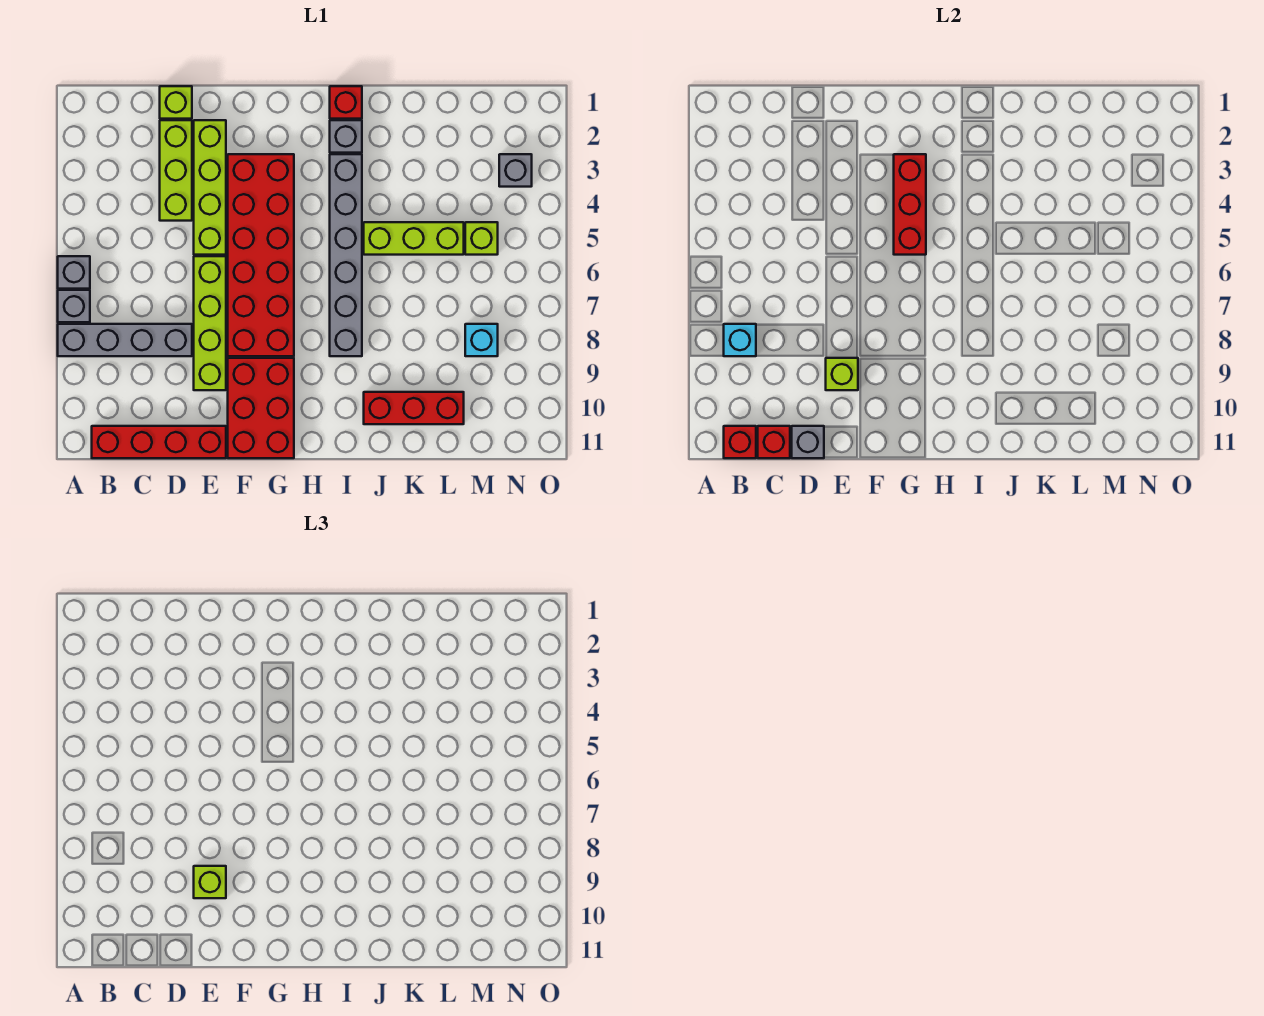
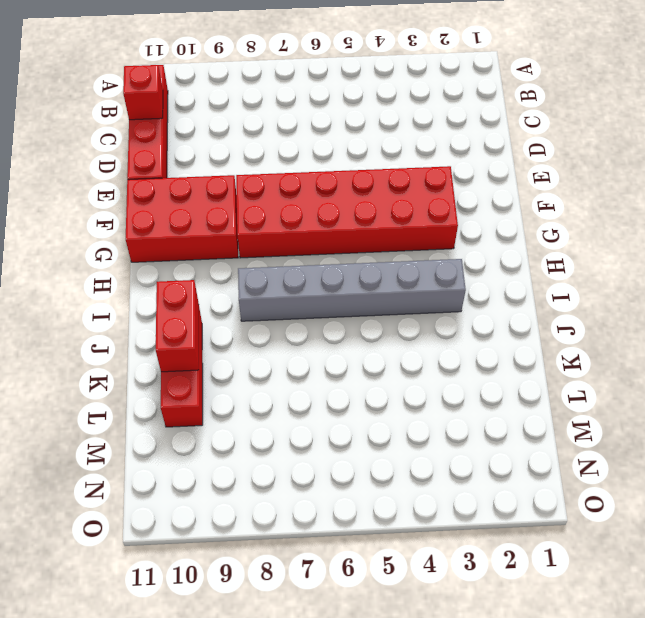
red brick J10:K10 level 2 -> none
none -> grey brick A6 level 1
none -> grey brick A7 level 1
none -> grey brick A8:D8 level 1

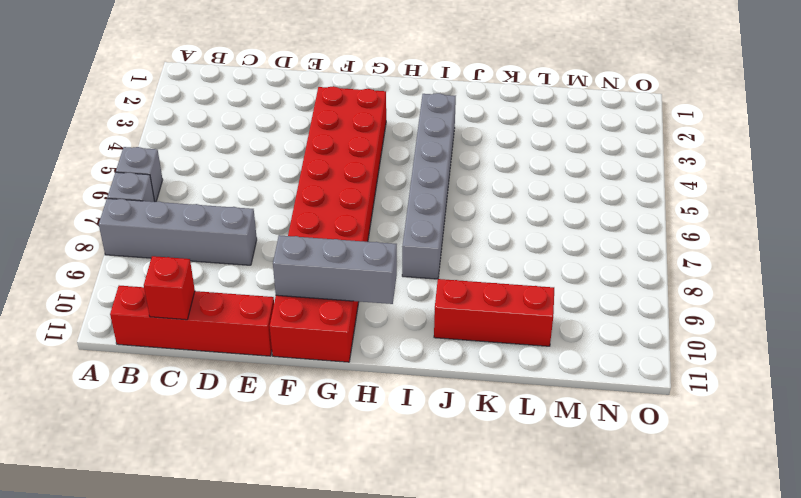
grey brick F10:H10 level 2 -> none
none -> lime brick D1 level 1
none -> lime brick D2:D4 level 1
none -> lime brick E2:E5 level 1

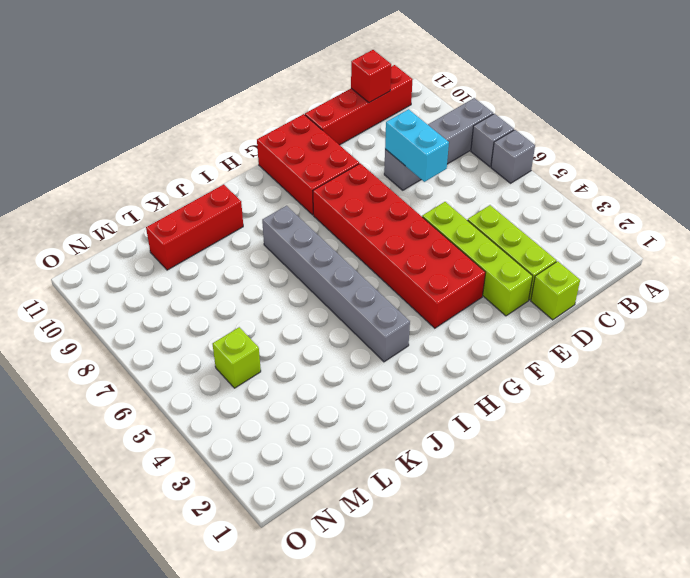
cyan brick D7:D8 level 2 -> none
none -> lime brick E6:E9 level 1
none -> red brick I1 level 1
none -> grey brick I2 level 1

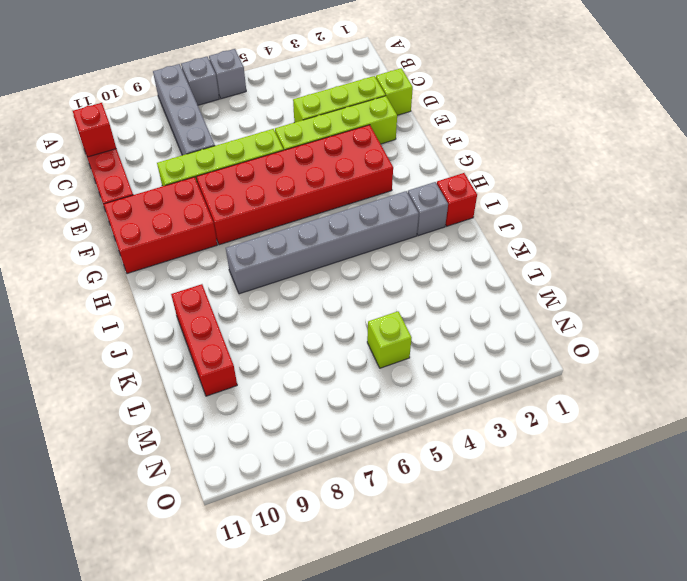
none -> lime brick J5:L5 level 1
none -> cyan brick M8 level 1
none -> grey brick N3 level 1

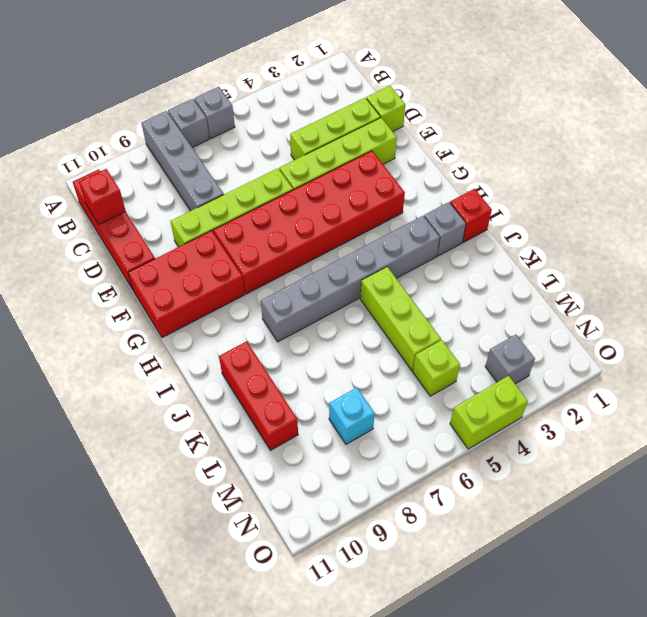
lime brick O4:O5 level 1 -> none
none -> cyan brick B8 level 2
none -> red brick B11 level 2
none -> grey brick D11 level 2

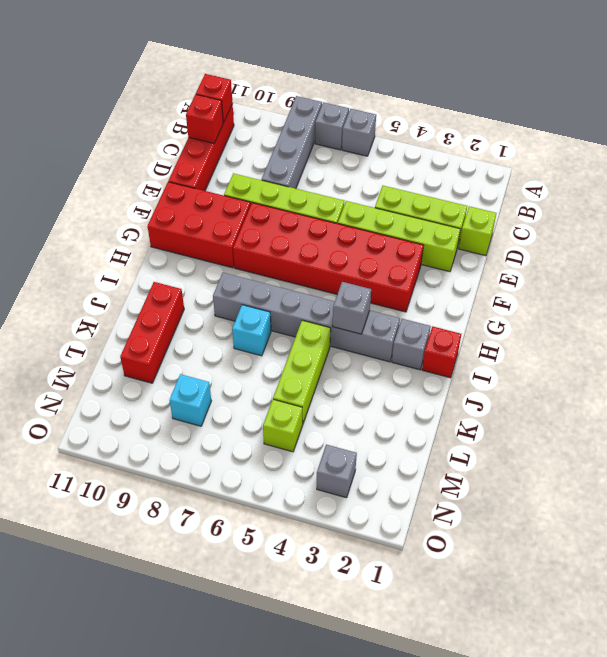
grey brick I4 level 2 -> grey brick D11 level 2
cyan brick J7 level 1 -> cyan brick B8 level 2
none -> lime brick E9 level 2
none -> red brick G3:G5 level 2
none -> lime brick E9 level 3

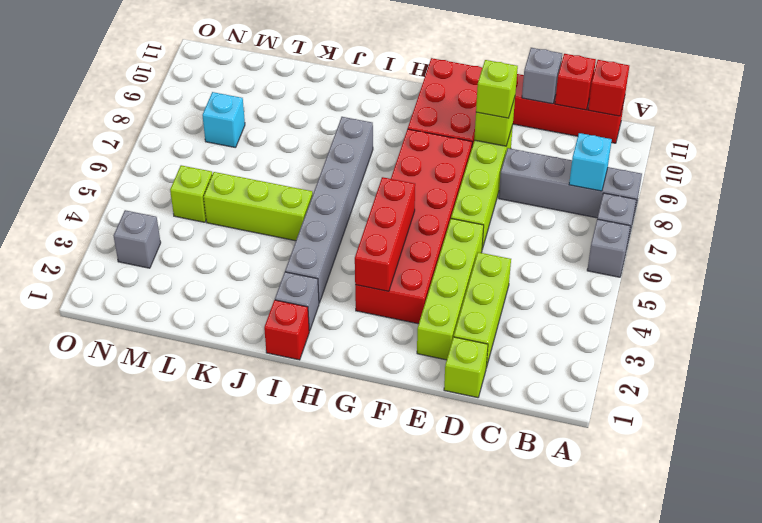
none -> red brick J10:L10 level 1

